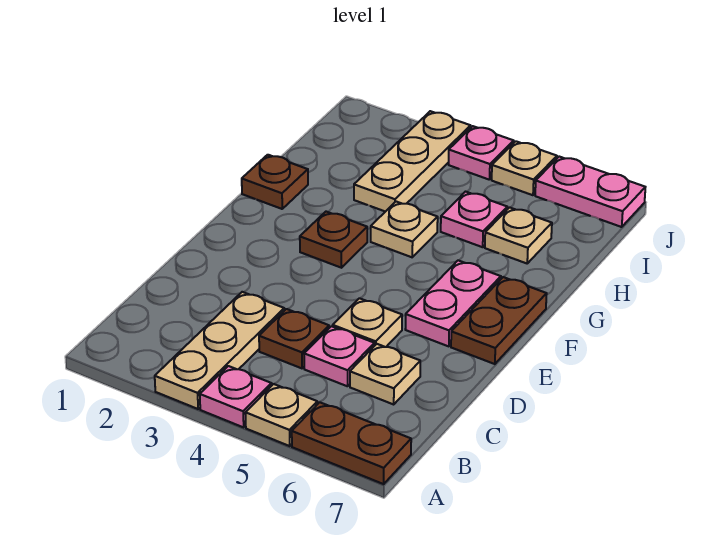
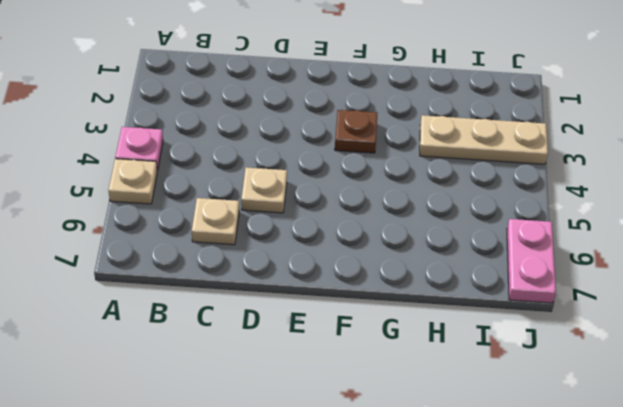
none -> tan plate A3:C3 level 1
none -> brown plate A6:A7 level 1
none -> brown plate C4 level 1

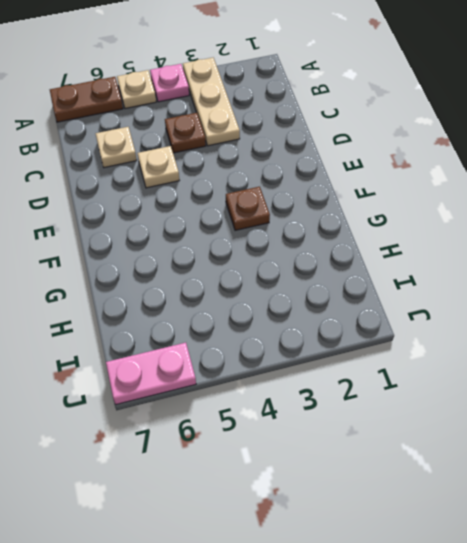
none -> pink plate C5 level 1
none -> pink plate E6:F6 level 1
none -> brown plate E7:F7 level 1

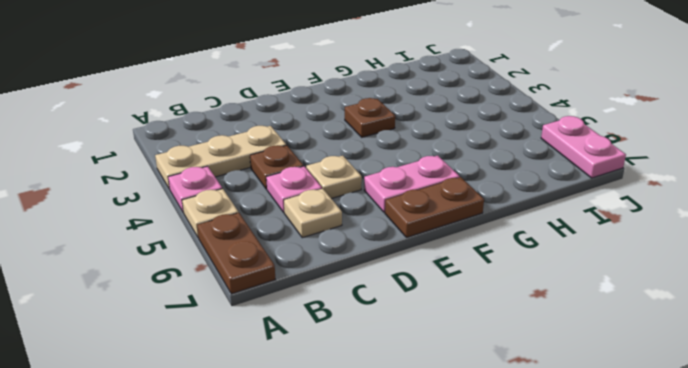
none -> brown plate G1 level 1
none -> tan plate G4 level 1
none -> tan plate H3:J3 level 1

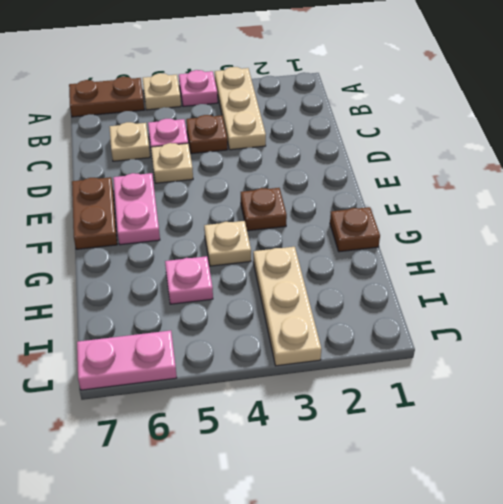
none -> tan plate H6 level 1
none -> pink plate J4 level 1
none -> tan plate J5 level 1

